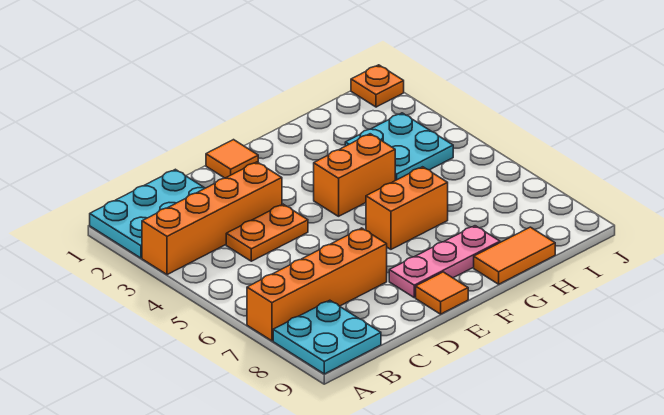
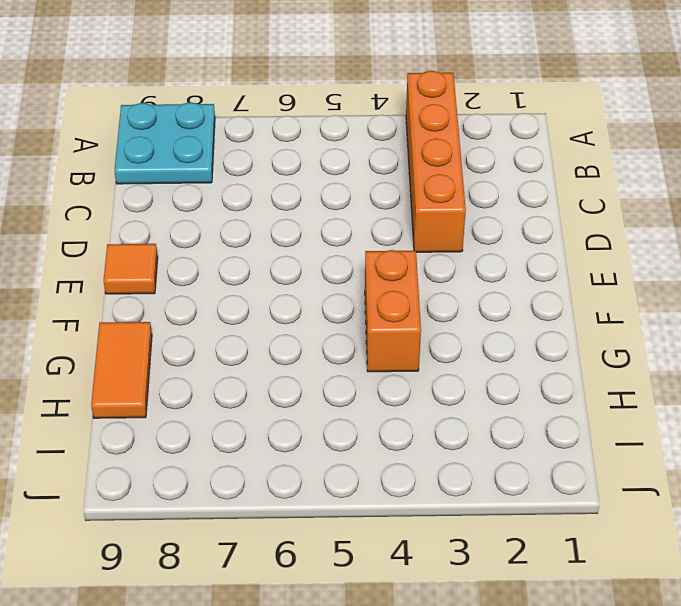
none -> cyan plate A1:C2 level 1
none -> orange brick A7:D7 level 1
none -> orange plate C4:D4 level 1

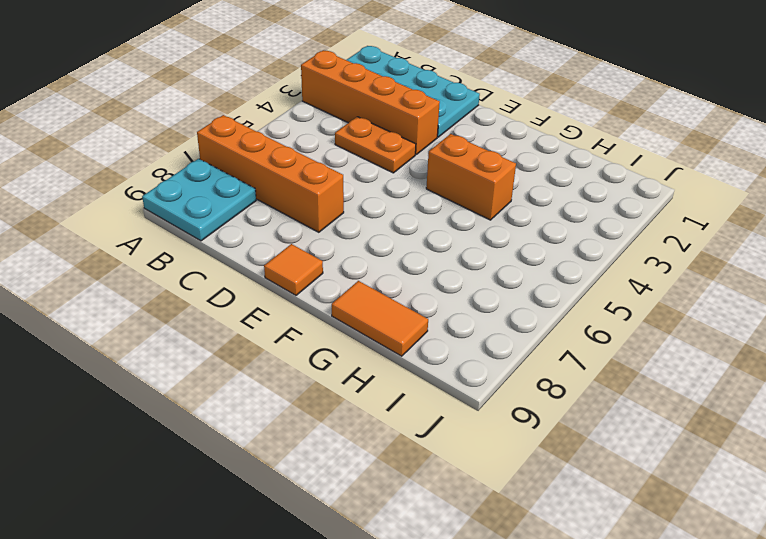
cyan plate A1:D2 level 1 -> cyan plate A1:C2 level 1
none -> orange tile E1 level 1
none -> pink plate E8:G8 level 1
none -> orange brick F6:G6 level 1

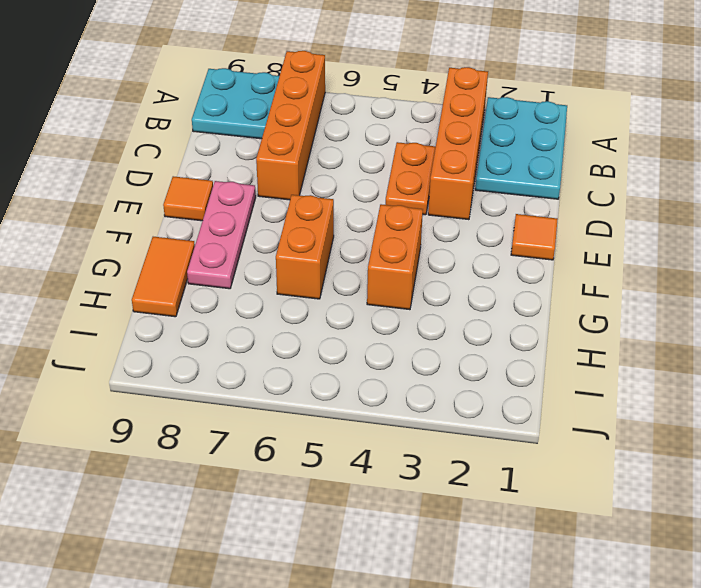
none -> cyan plate H3:I4 level 1
none -> orange plate J1 level 1

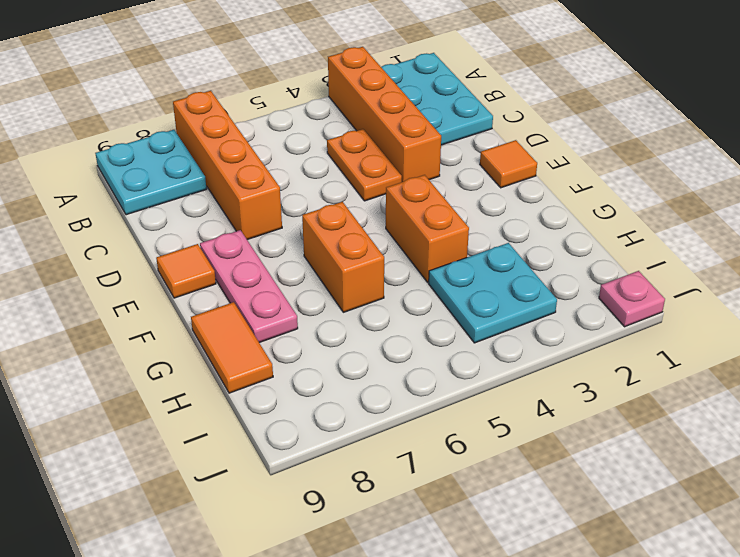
pink plate J1 level 1 -> orange plate J1 level 1

